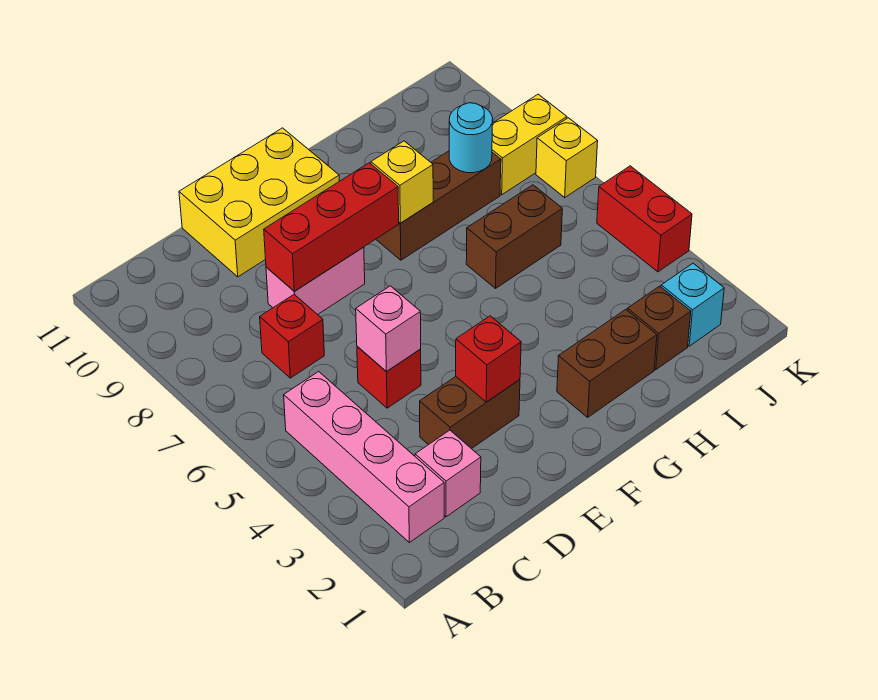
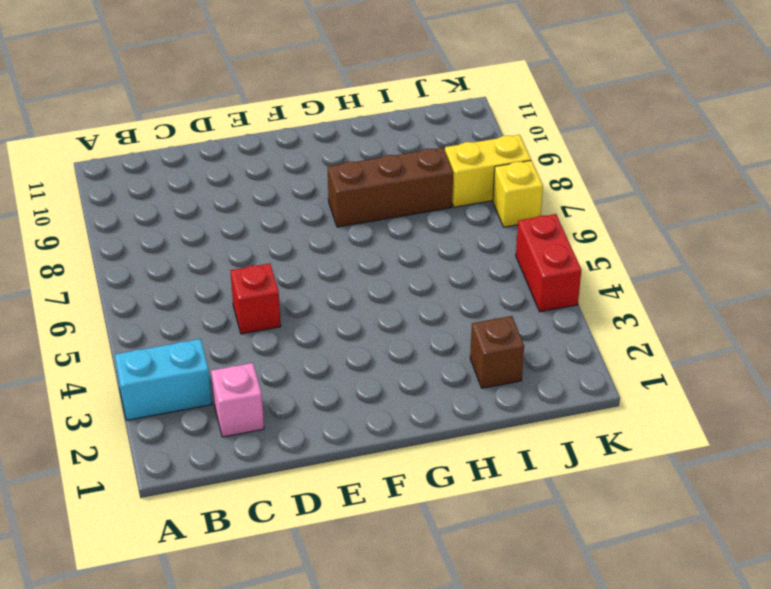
cyan brick A3:B3 level 1 -> pink brick B2:B5 level 1
none -> red brick C7 level 1
none -> brown brick D3:E3 level 1
none -> pink brick D8:E8 level 1

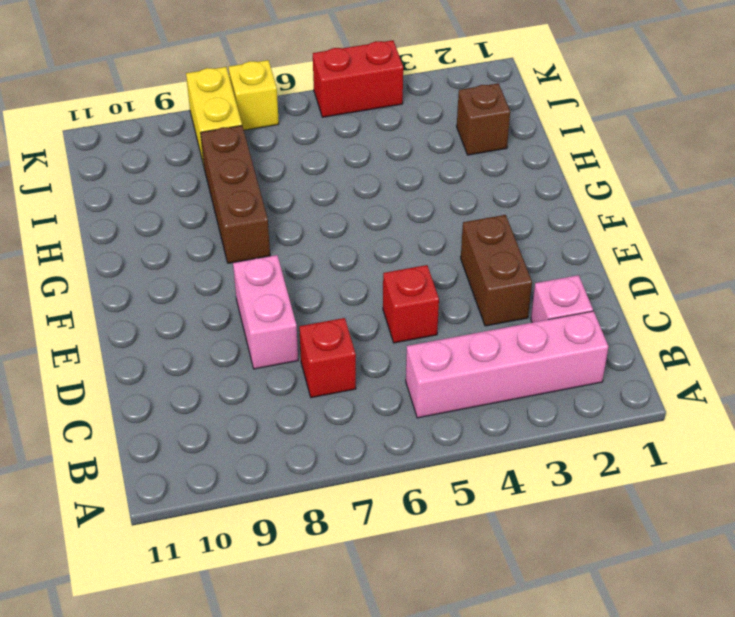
none -> yellow brick D10:F11 level 1
none -> brown brick G2:H2 level 1
none -> brown brick H6:I6 level 1

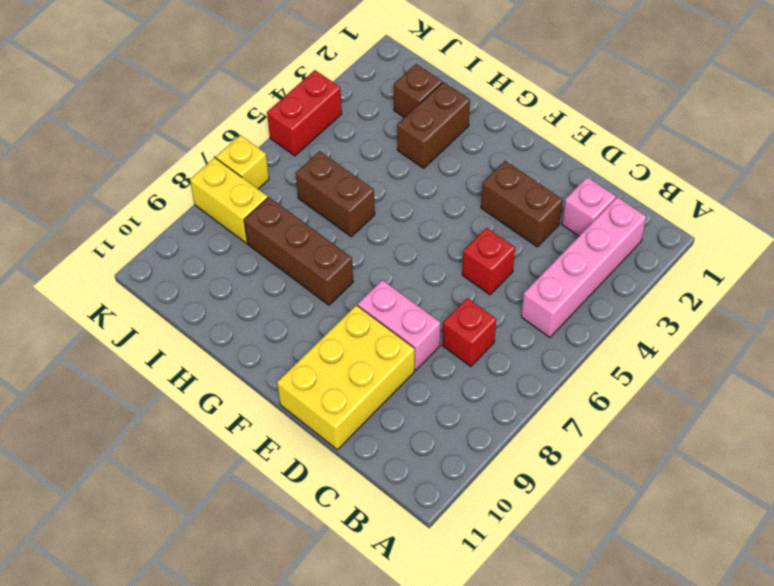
yellow brick D9:E11 level 1 -> yellow brick D10:F11 level 1
brown brick H2:H3 level 1 -> brown brick G2:H2 level 1
none -> cyan brick J2 level 1
none -> pink brick D5 level 2
none -> red brick D8:F8 level 2

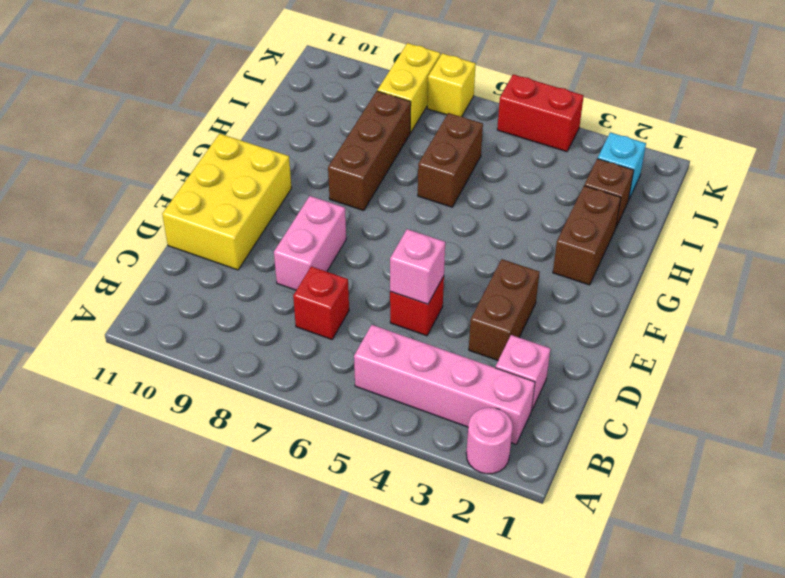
pink round brick A2 level 1 -> none
none -> red brick D8:F8 level 2
none -> red brick E3 level 2
none -> yellow brick G8 level 2

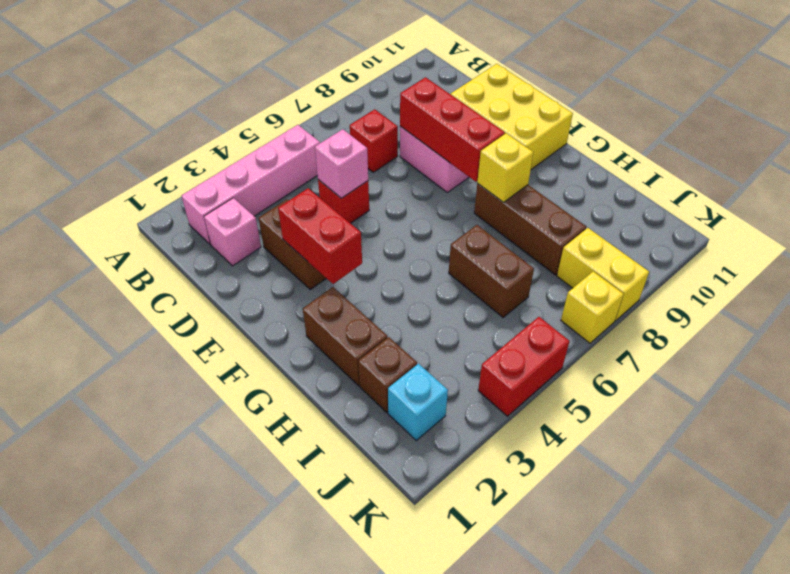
red brick E3:F3 level 2 -> red brick E3 level 2
none -> cyan round brick I8 level 2

